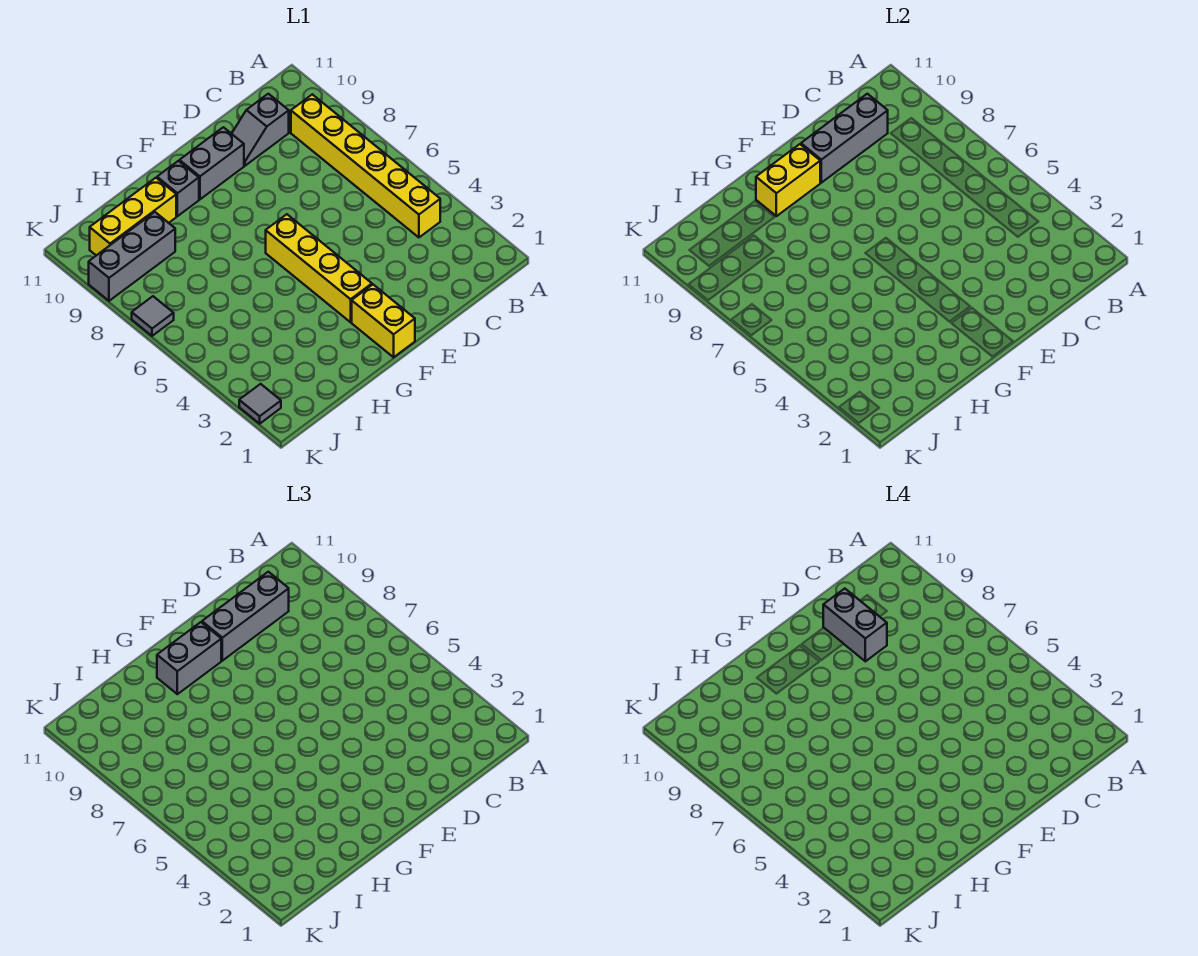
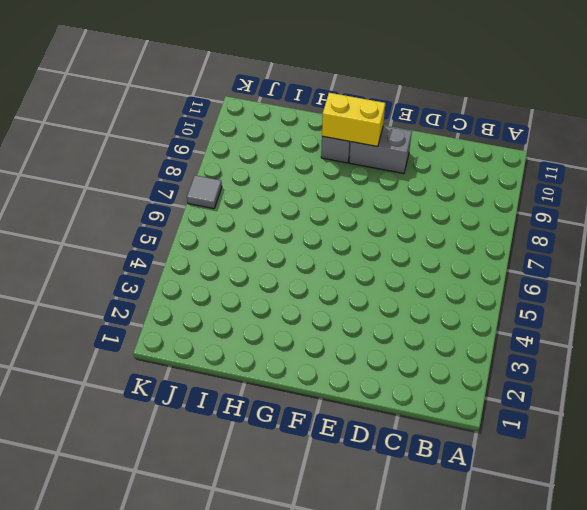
none -> yellow brick B4:B9 level 1
none -> grey slope C10:D10 level 1 top C
none -> yellow brick F1:F2 level 1

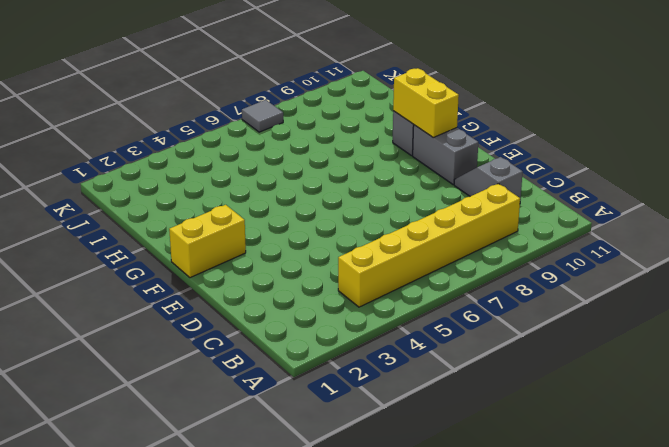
none -> yellow brick F3:F6 level 1
none -> yellow brick H10:J10 level 1
none -> grey brick I9:K9 level 1

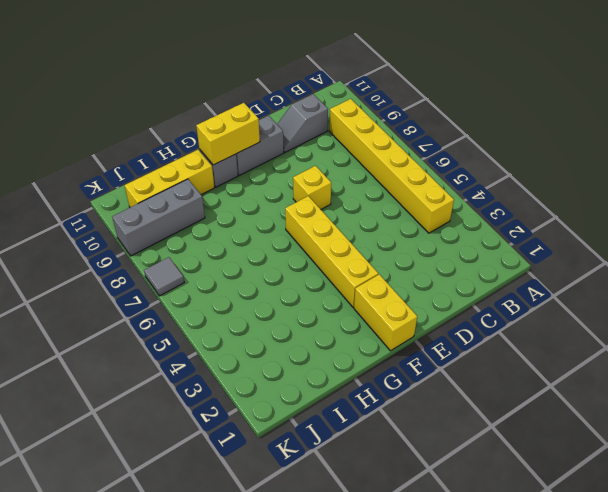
yellow brick E7 level 1 -> none
none -> grey tile K2 level 1
none -> grey brick C10:E10 level 2
none -> grey brick C10:E10 level 3

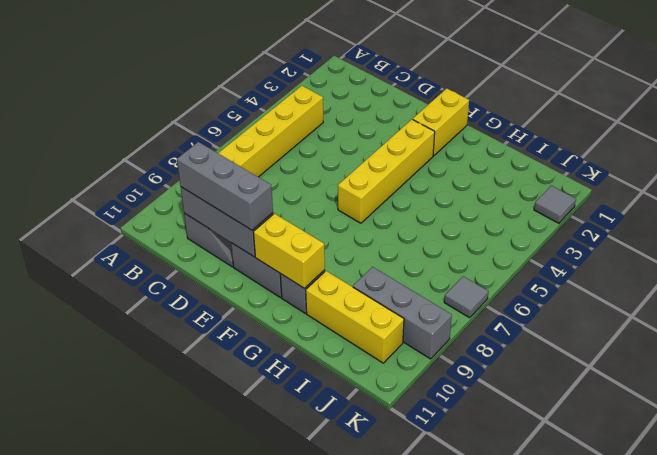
none -> grey brick F10:G10 level 3
none -> grey brick D9:D10 level 4

